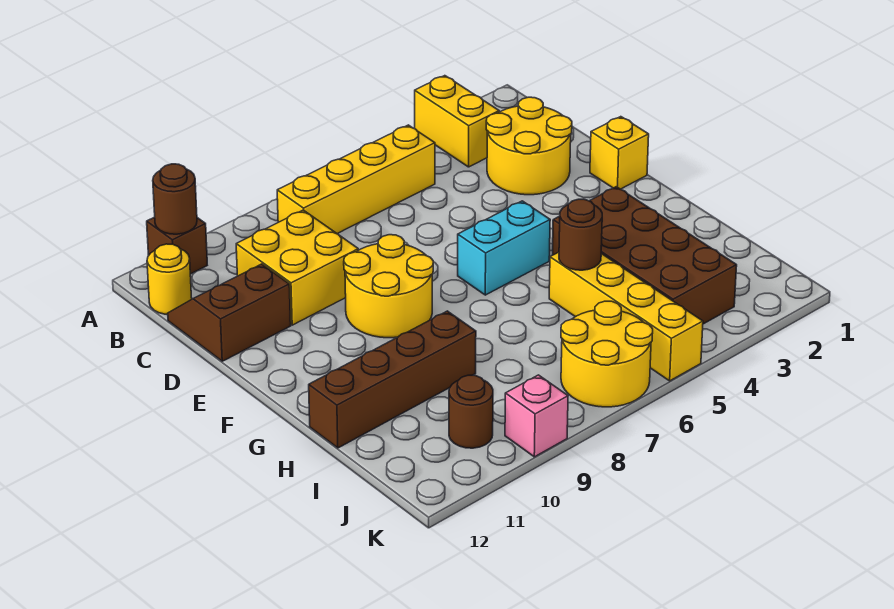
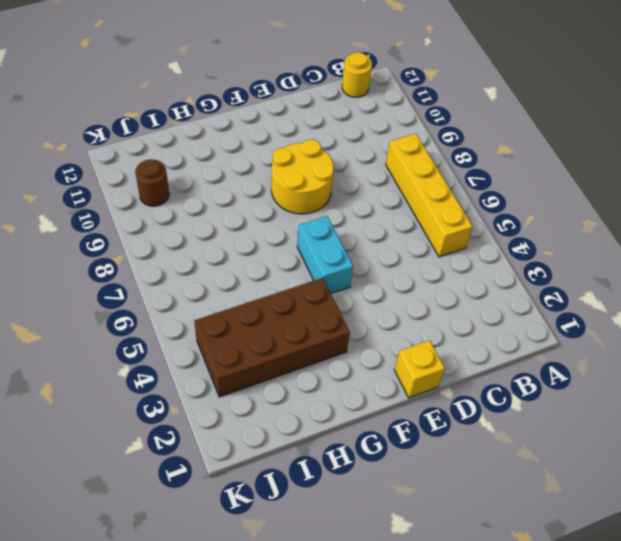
none -> yellow brick A3:B3 level 1
none -> brown brick A11 level 1
none -> yellow round brick C2:D3 level 1

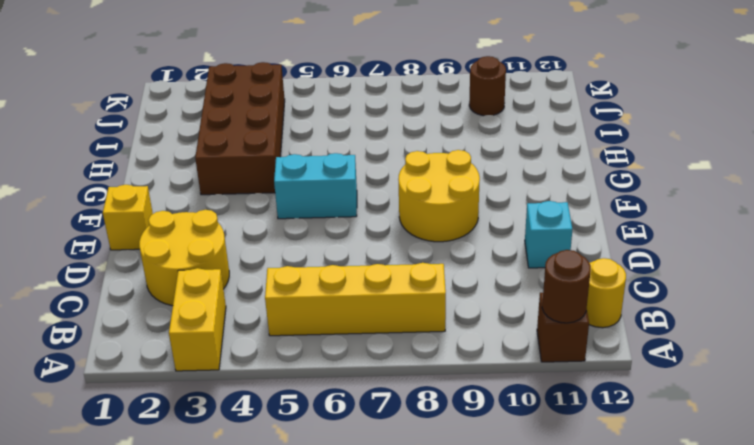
cyan brick D11 level 1 -> brown slope C11:D12 level 1 top D
none -> yellow brick C9:D10 level 1
none -> yellow brick H5:K5 level 1
none -> brown brick H9:H12 level 1

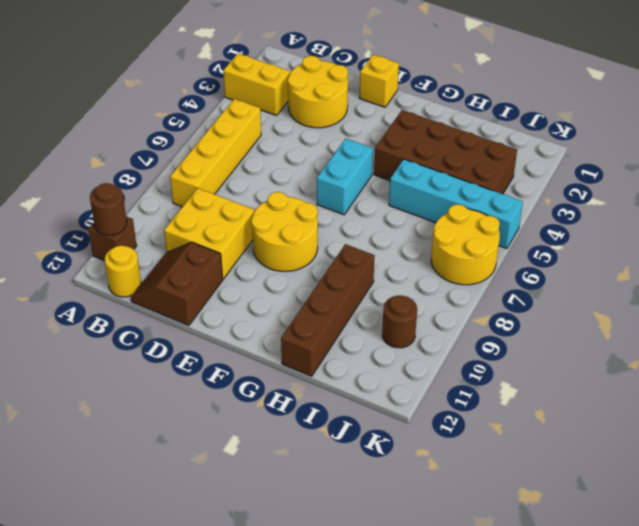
cyan brick H5:K5 level 1 -> yellow brick H5:K5 level 1
none -> pink brick K9 level 1
none -> brown round brick H5 level 2

